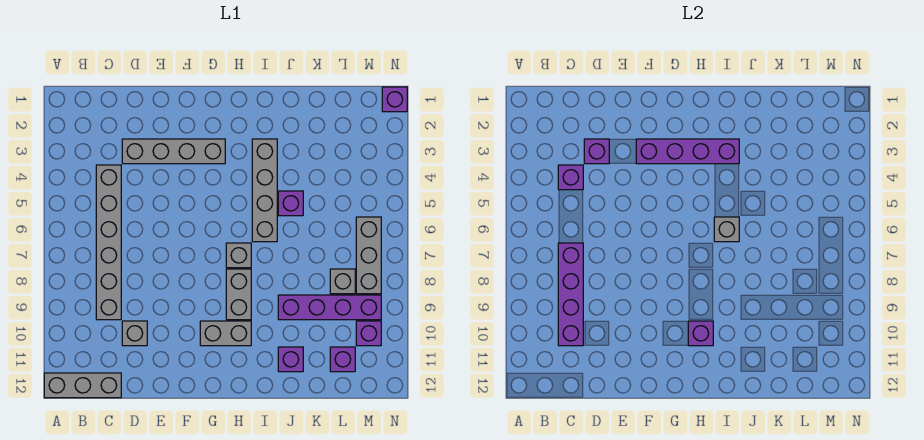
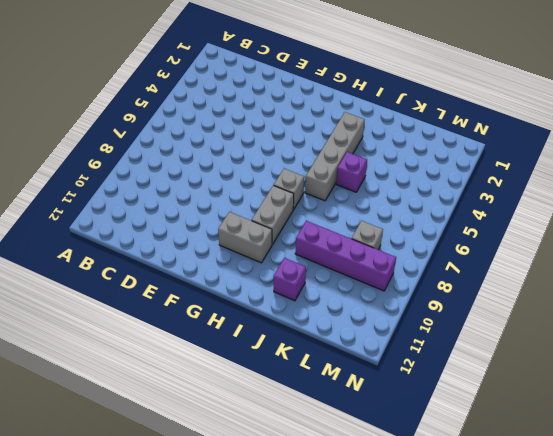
none -> grey brick A12:C12 level 1
none -> grey brick C4:C9 level 1
none -> grey brick D3:G3 level 1

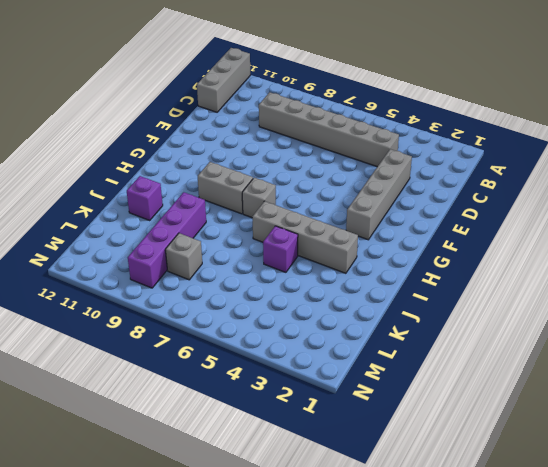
none -> grey brick D10 level 1
none -> grey brick G10:H10 level 1
none -> purple brick L11 level 1

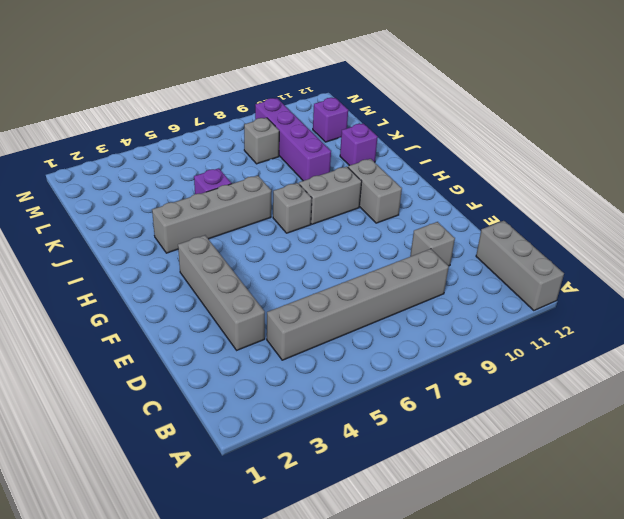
none -> grey brick M6:M8 level 1
none -> purple brick M10 level 1
none -> purple brick N1 level 1

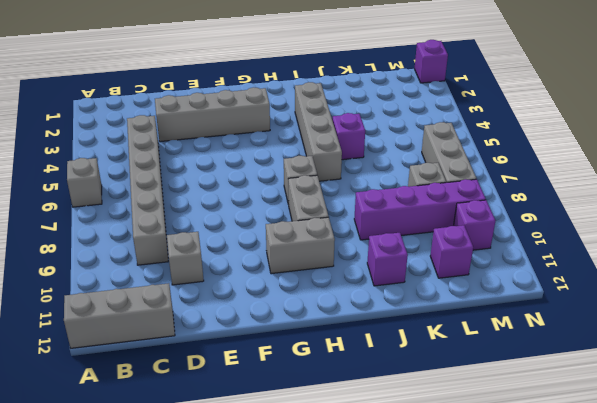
grey brick A6 level 1 -> grey brick I6 level 2
none -> purple brick C4 level 2
none -> purple brick C7:C10 level 2
none -> purple brick D3 level 2

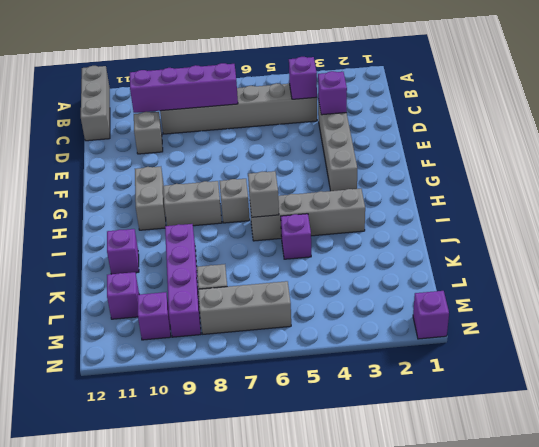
none -> purple brick F3:I3 level 2
none -> purple brick H10 level 2

